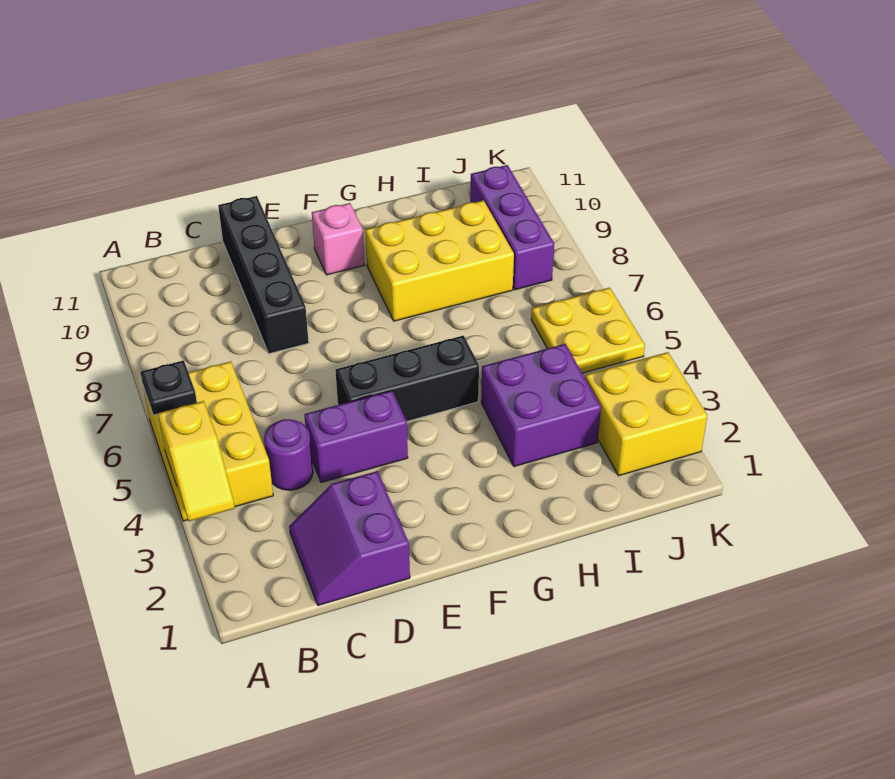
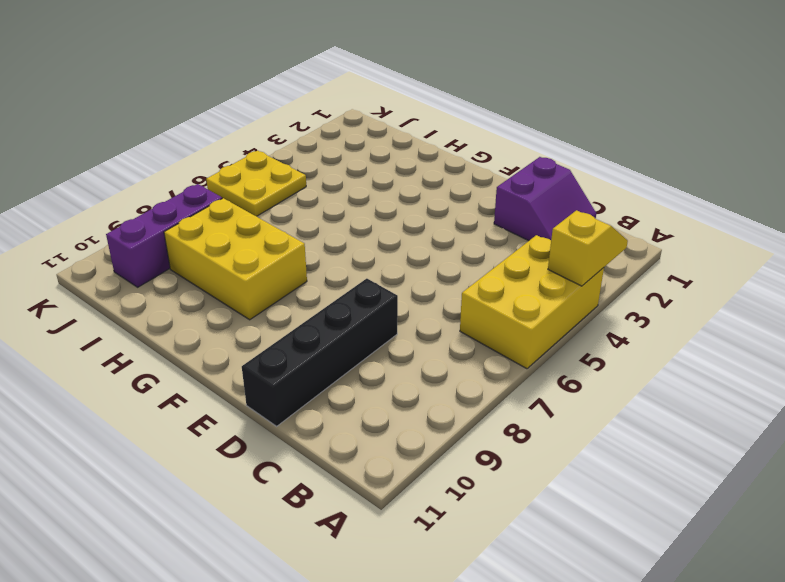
none -> purple round brick C4 level 1
none -> purple brick D4:E4 level 1
none -> black brick E5:G5 level 1

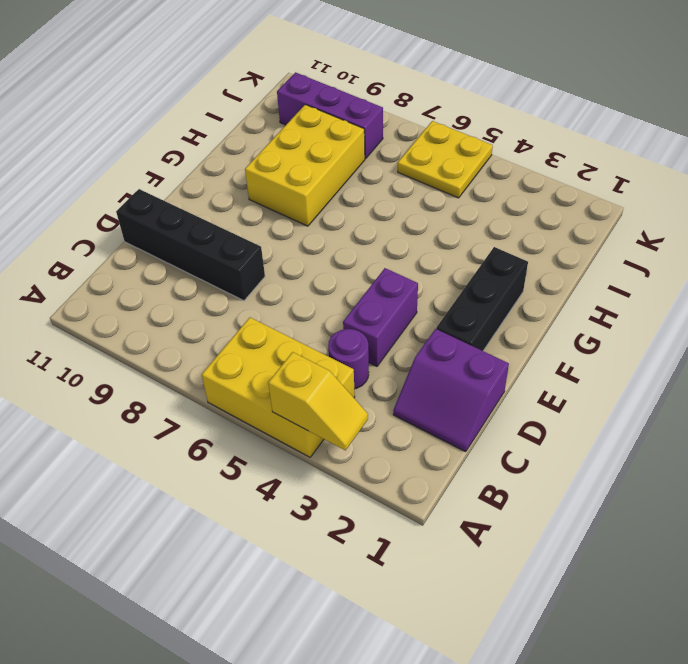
black brick E2:G2 level 1 -> black brick E5:G5 level 1
none -> pink brick F10 level 1
none -> purple brick H3:I4 level 1
none -> yellow brick J2:K3 level 1

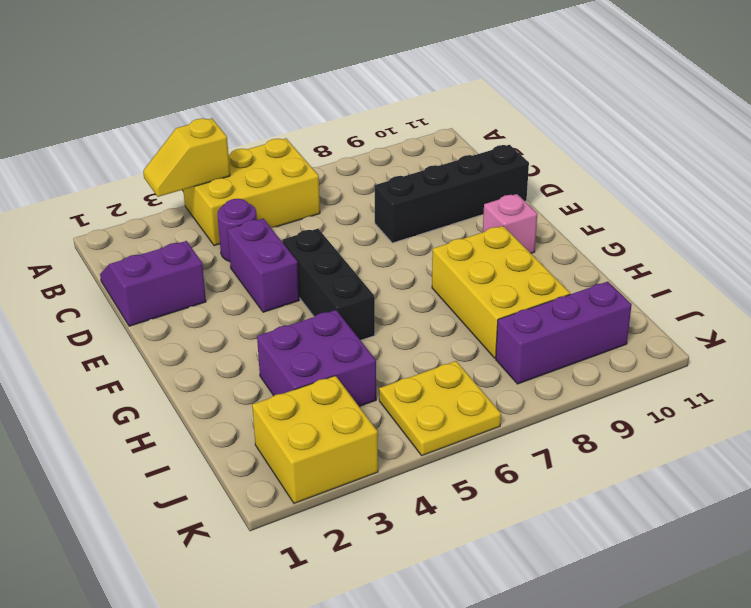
none -> black plate A6 level 2

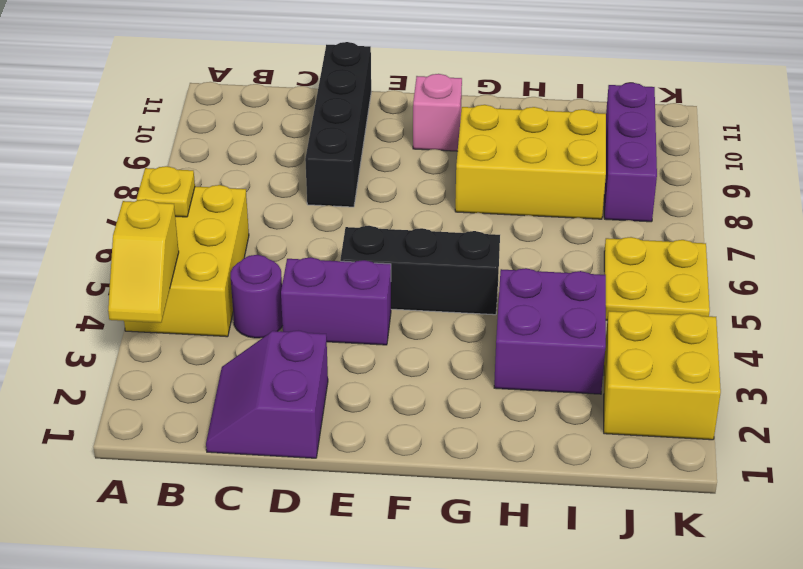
yellow plate A6 level 2 -> black plate A6 level 2

